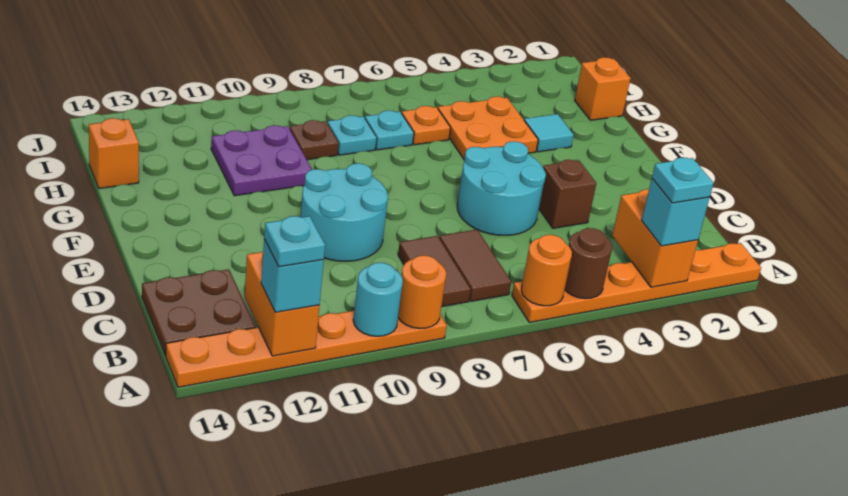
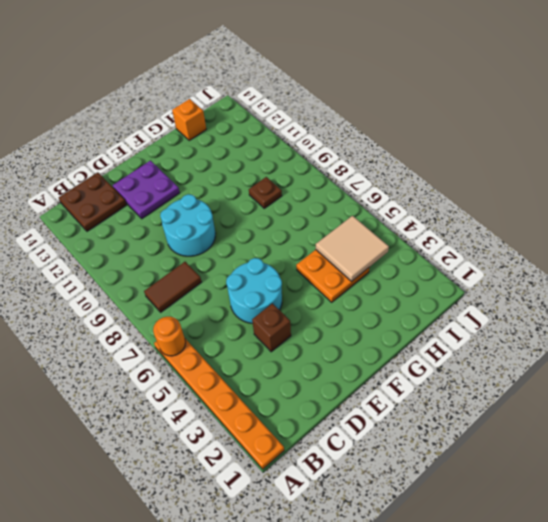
purple plate D12:E13 level 1 -> purple plate G10:H11 level 1
tan tile H4:I5 level 2 -> none
none -> orange plate A9:A14 level 1
none -> brown tile B7:C7 level 1
none -> cyan tile G3 level 1

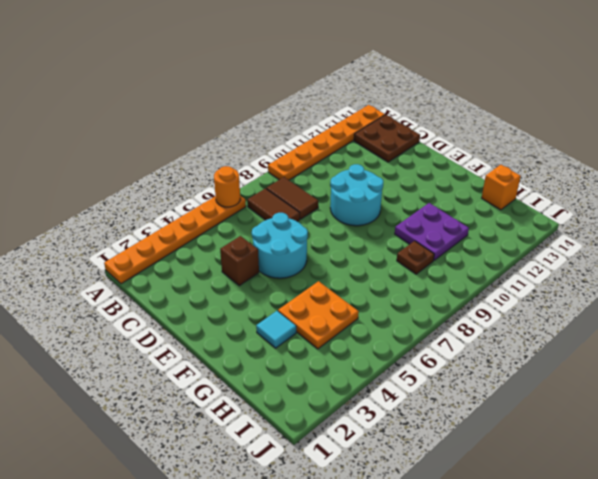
none -> orange brick H1 level 1
none -> orange plate H6 level 1
none -> cyan plate H7 level 1

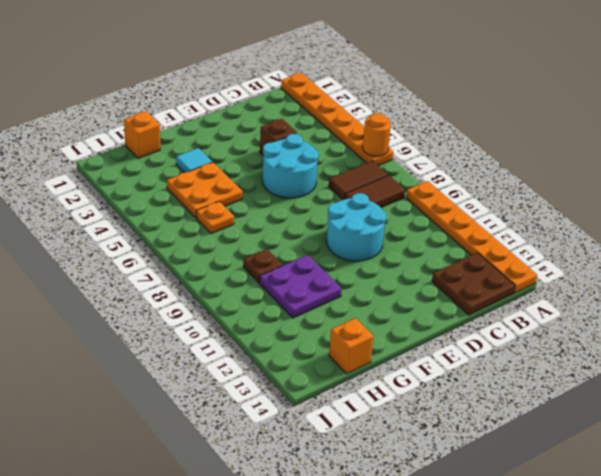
none -> cyan plate H7 level 1
none -> cyan plate H8 level 1
none -> orange brick A3:B3 level 2

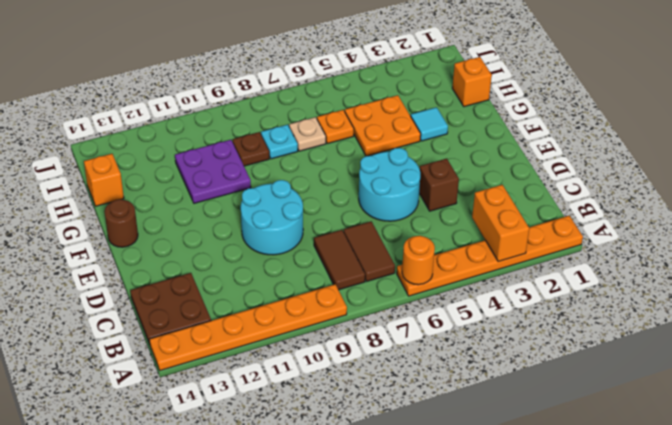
brown round brick F14 level 1 -> brown round brick A5 level 2
tan plate H7 level 1 -> cyan plate H7 level 1
none -> orange round brick A9 level 2
none -> cyan round brick A10 level 2
none -> orange brick A12:B12 level 2

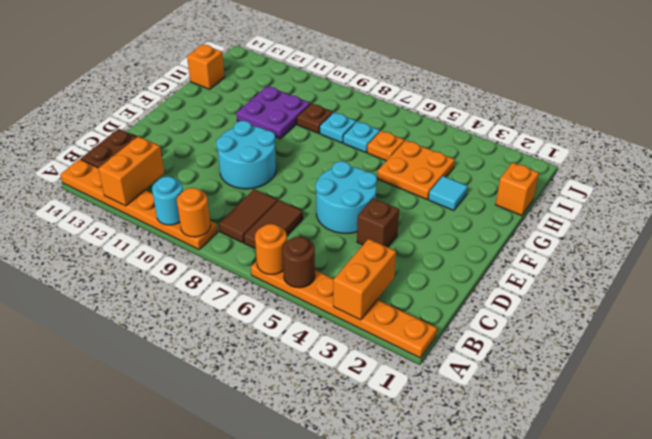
none -> cyan brick A3 level 3
none -> cyan brick A12 level 3
none -> cyan plate A3 level 4

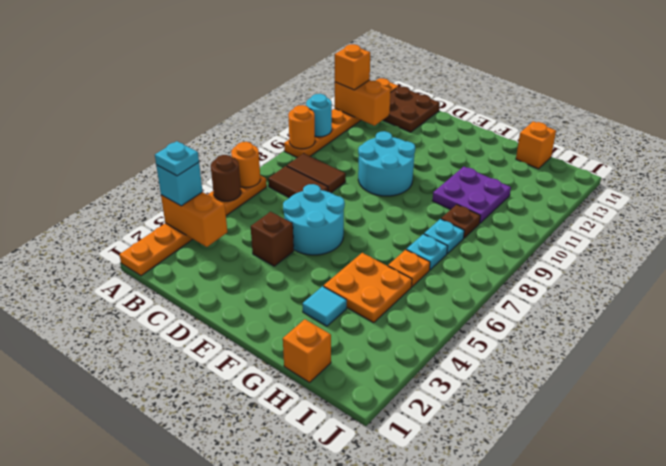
orange brick A12 level 3 -> cyan brick A12 level 3
none -> cyan plate A12 level 4

